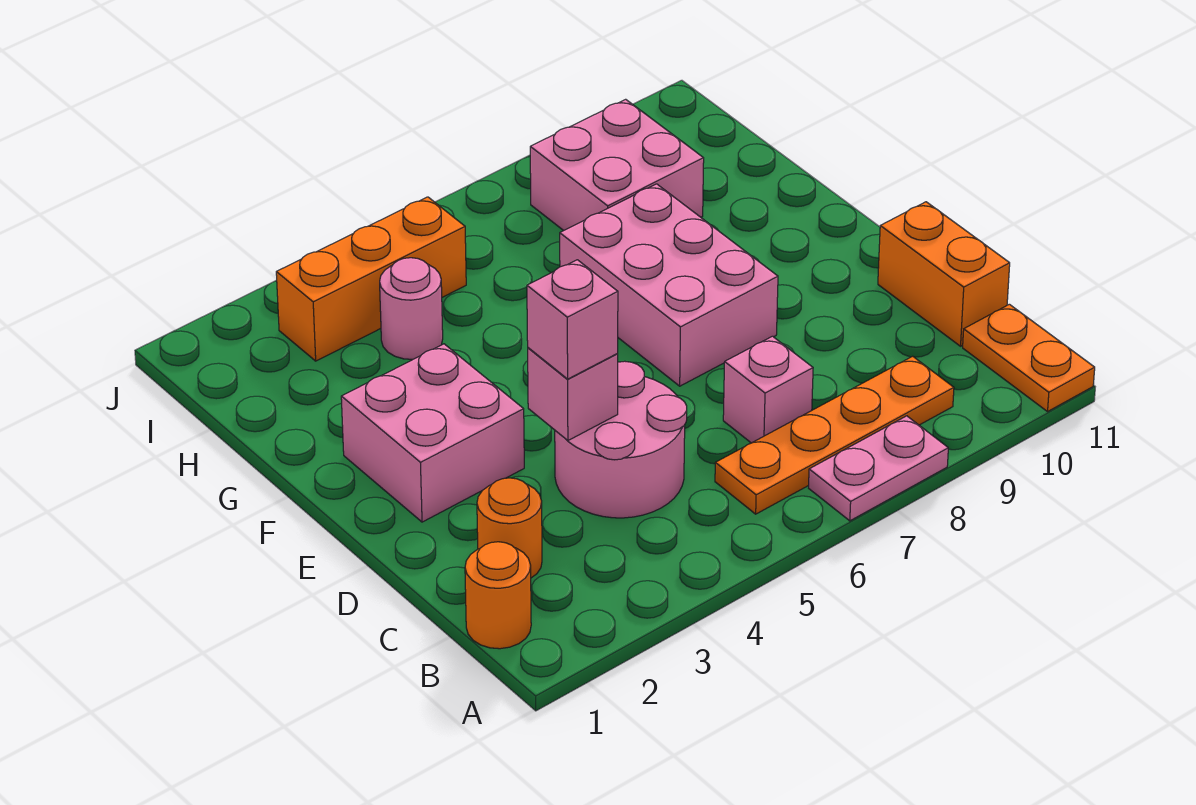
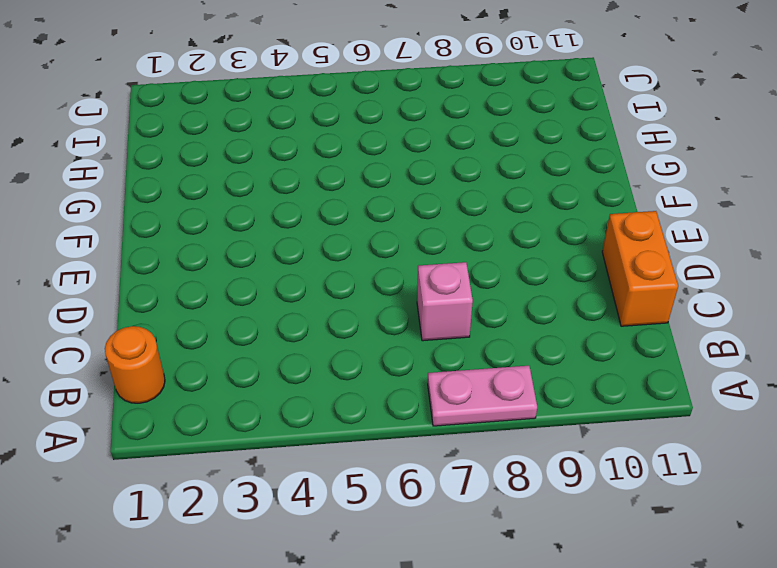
none -> orange plate A11:B11 level 1
none -> orange plate B6:B9 level 1
none -> orange round brick C2 level 1

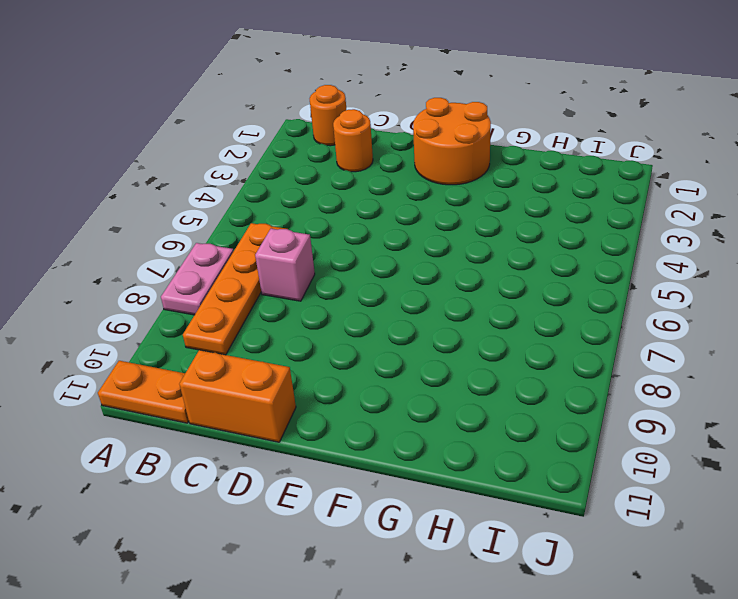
orange round brick E1:F2 level 1 -> pink brick E2:F3 level 1
none -> pink round brick C4:D5 level 1
none -> pink brick E7:G8 level 1
none -> pink round brick H4 level 1

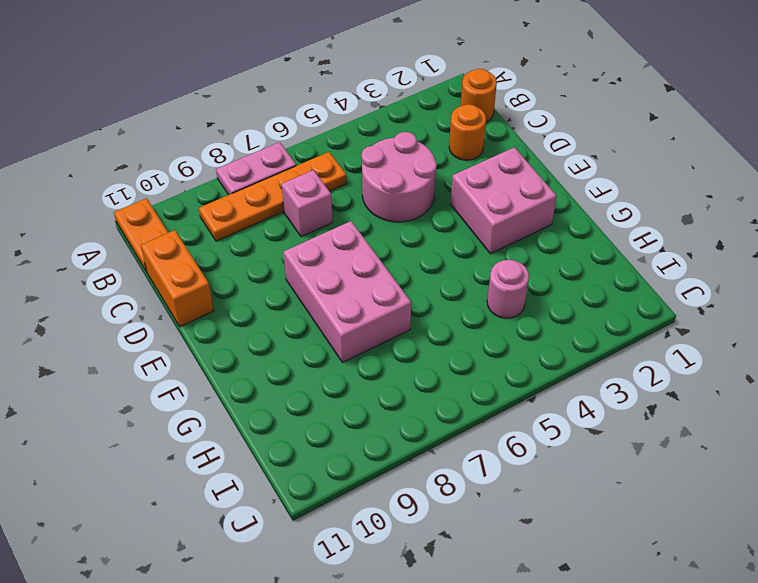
none -> pink brick H8:I9 level 1
none -> orange brick I3:I5 level 1
none -> pink brick D4 level 2

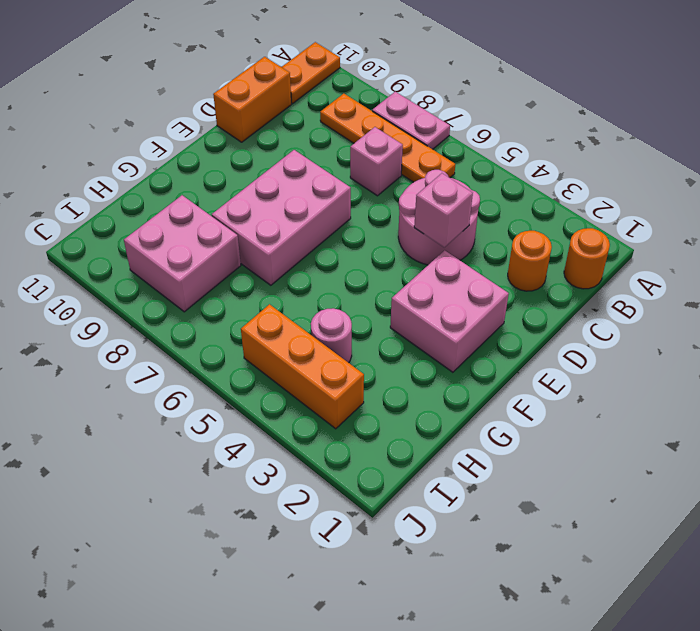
none -> pink brick D4 level 3

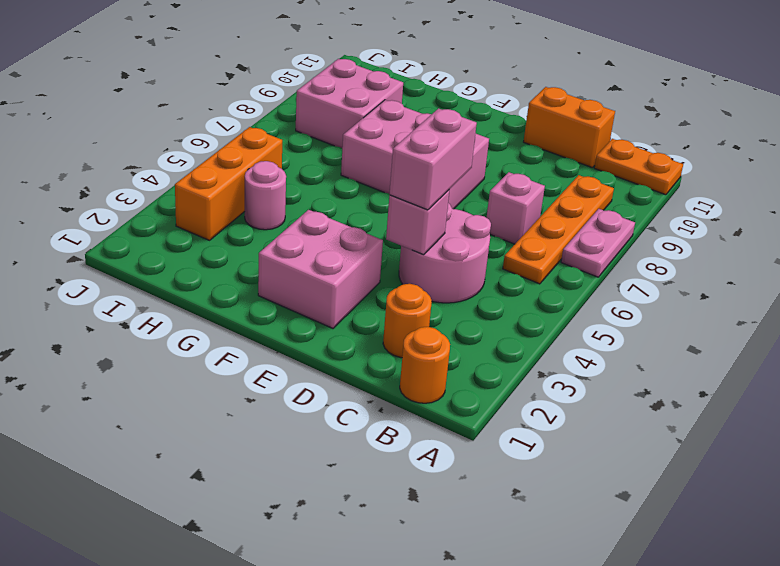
pink brick D4:D5 level 3 -> pink brick D4 level 3

